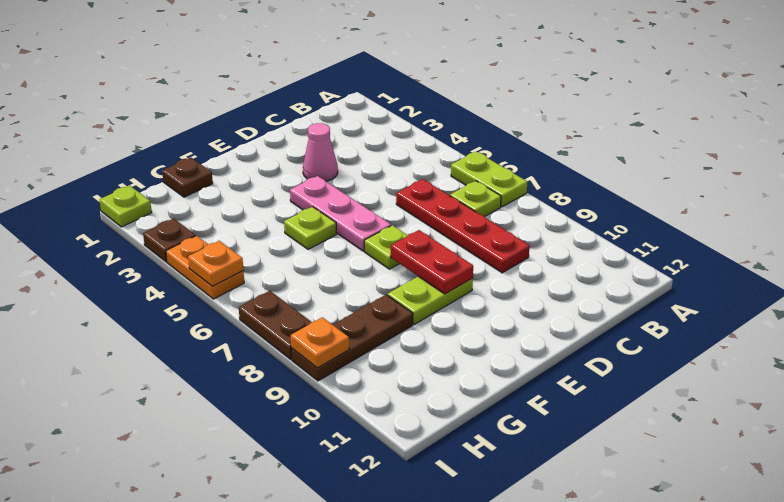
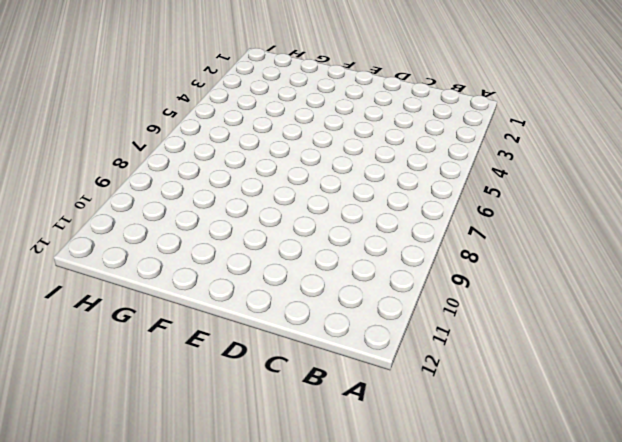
none -> lime plate A6:A7 level 1
none -> lime plate B7 level 1
none -> red plate C6:C9 level 1

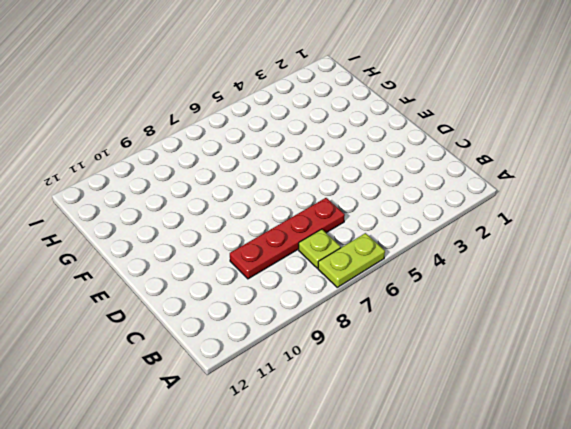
none -> pink cone D3 level 1
none -> pink plate E4:E6 level 1
none -> lime plate E7 level 1

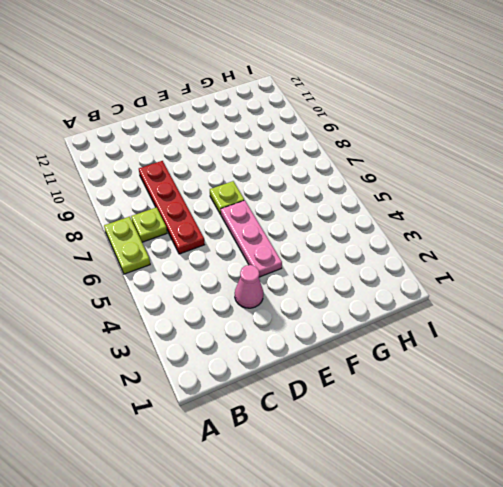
none -> lime plate E9:F9 level 1
none -> lime plate F5 level 1
none -> brown plate G1 level 1

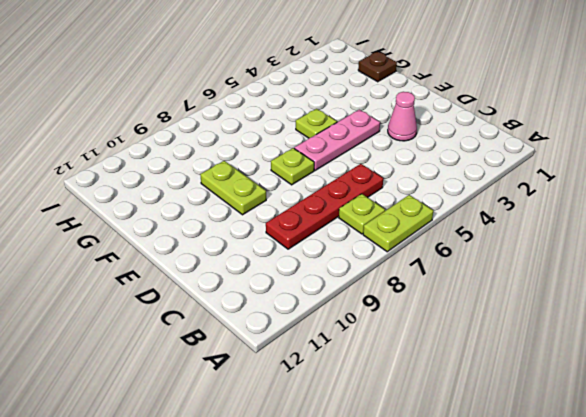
none -> brown plate G9:I9 level 1
none -> lime plate I1 level 1
none -> brown plate I3 level 1

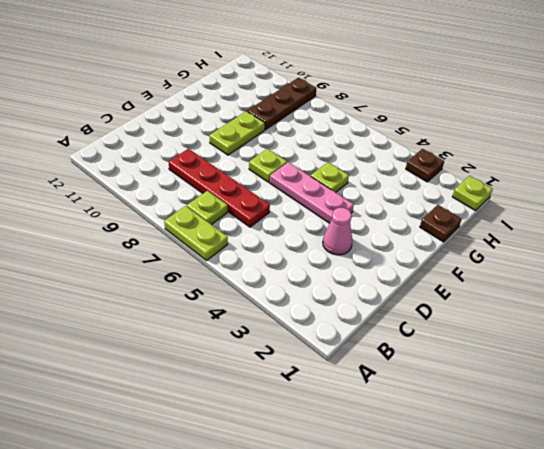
none -> orange plate I4:I5 level 1
none -> brown plate I7:I8 level 1
none -> red plate E8:E9 level 2

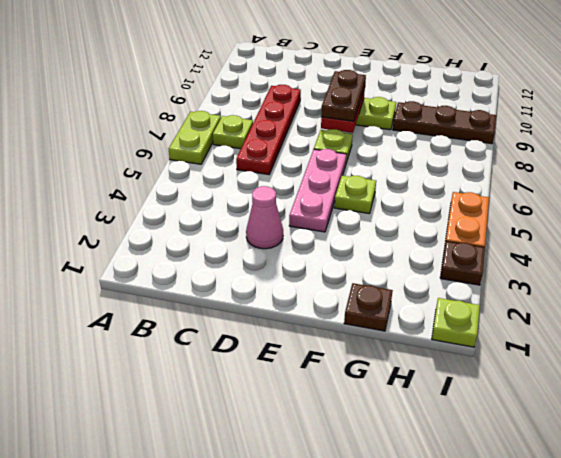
brown plate E8:E9 level 3 -> brown plate I7:I8 level 1
none -> orange plate I5 level 2
none -> orange plate I9 level 2

